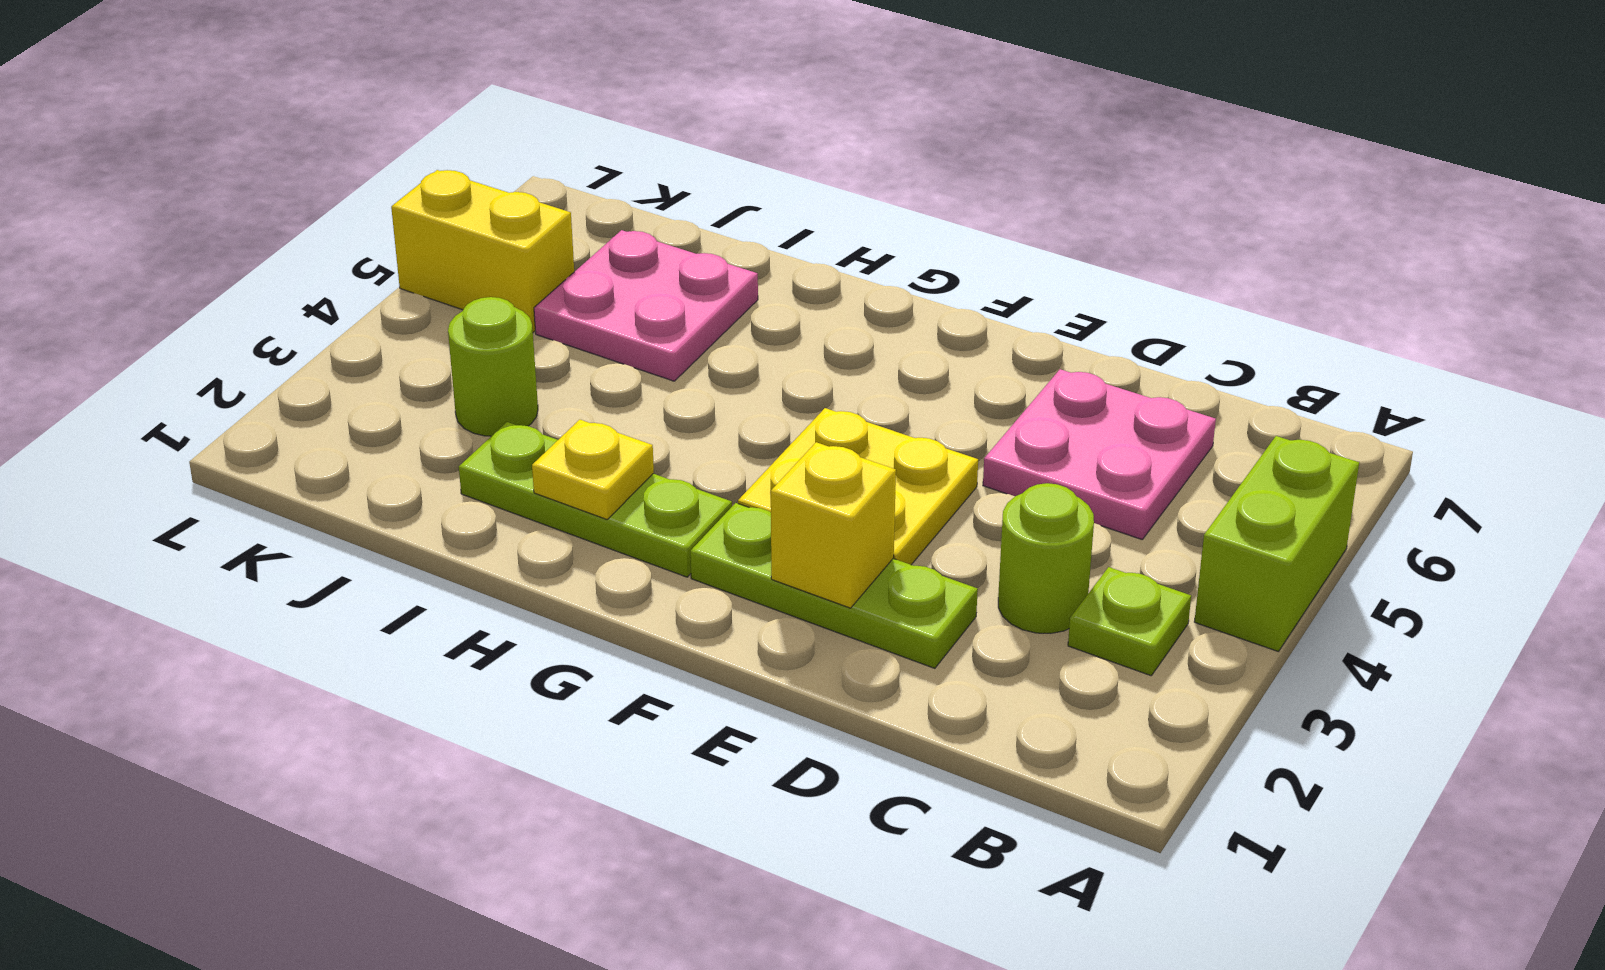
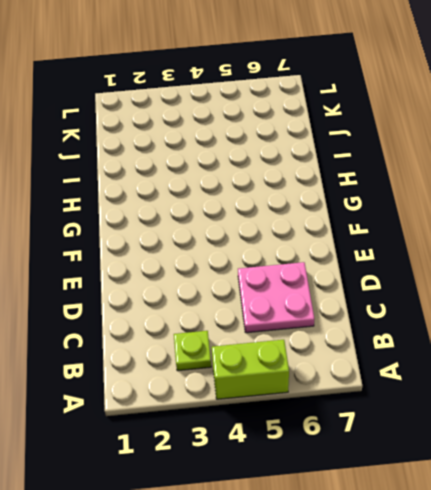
none -> lime round brick C3 level 1
none -> lime plate D2:F2 level 1
none -> yellow plate E3:F4 level 1

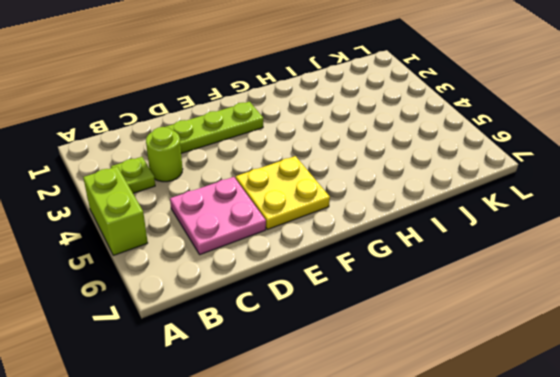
yellow plate E5:F6 level 1 -> yellow plate E3:F4 level 1
none -> lime plate G2:I2 level 1
none -> pink plate I5:J6 level 1
none -> lime round brick J3 level 1

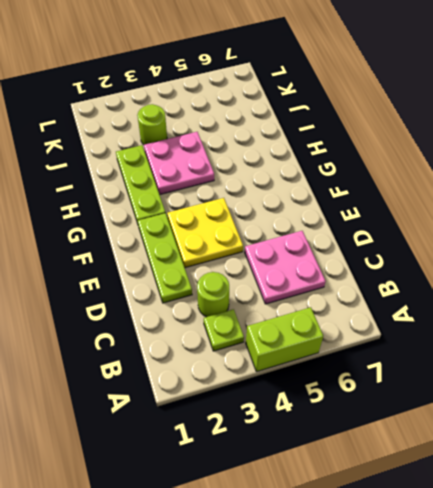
pink plate H3:I4 level 1 -> pink plate I5:J6 level 1
none -> yellow brick K5:L5 level 1
none -> yellow brick E2 level 2
none -> yellow plate H2 level 2

